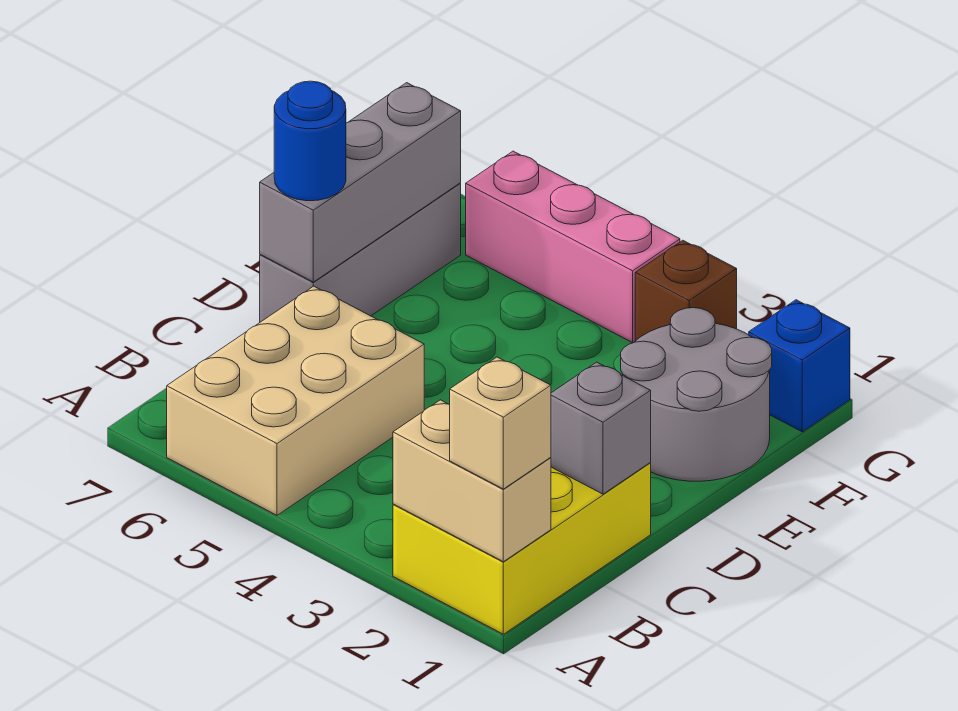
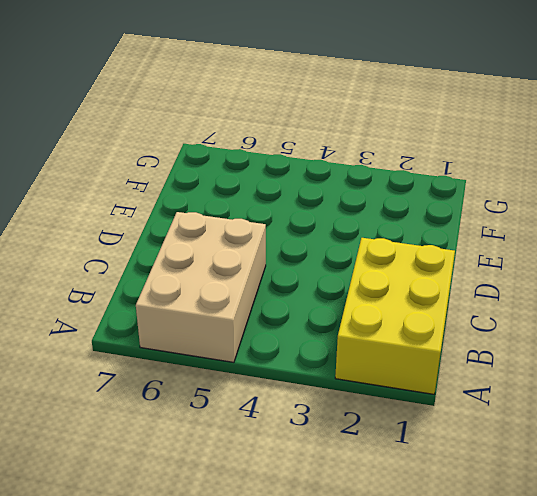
none -> grey brick D7:F7 level 1
none -> grey round brick E1:F2 level 1
none -> blue brick G1 level 1

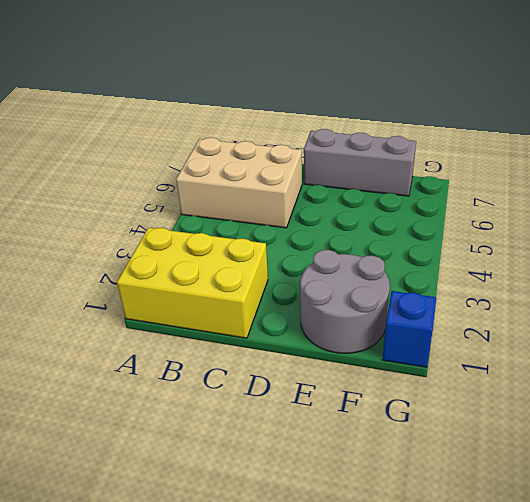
none -> brown brick G3 level 1
none -> pink brick G4:G6 level 1
none -> tan brick A1:A2 level 2

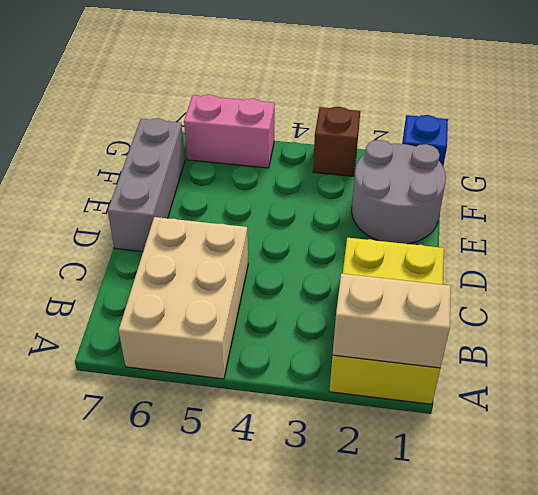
pink brick G5:G6 level 1 -> pink brick G4:G6 level 1
none -> grey brick C1 level 2
none -> grey brick D7:F7 level 2
none -> tan brick A1 level 3

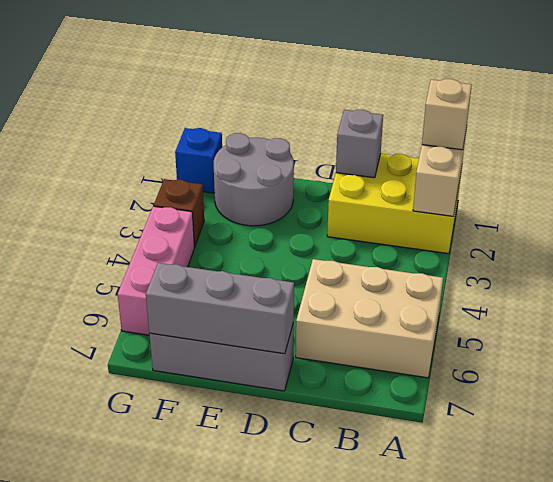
none -> blue round brick D7 level 3

